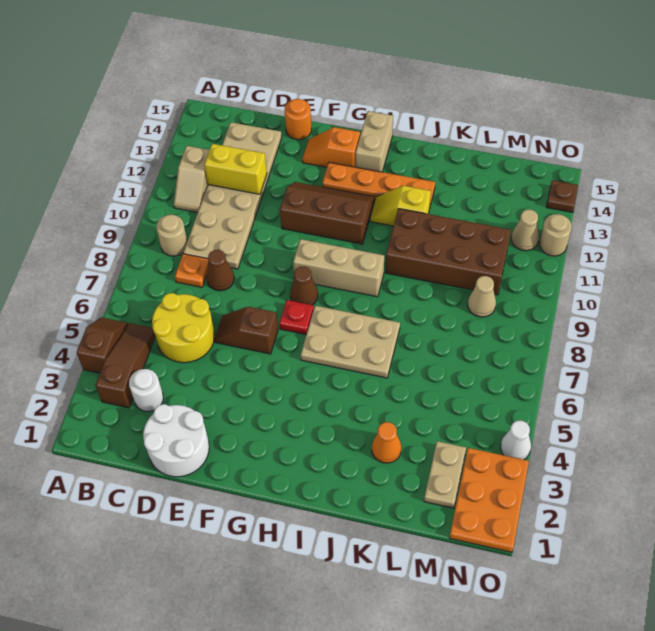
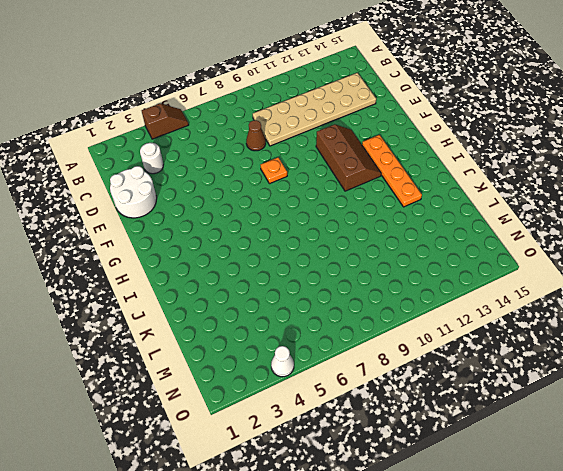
orange plate F8 level 1 -> orange plate C8 level 1
none -> brown slope B3:B5 level 1 top 3
none -> tan round brick B9 level 1
none -> tan slope B11:B12 level 1 top 12
none -> yellow round brick C5:D6 level 1

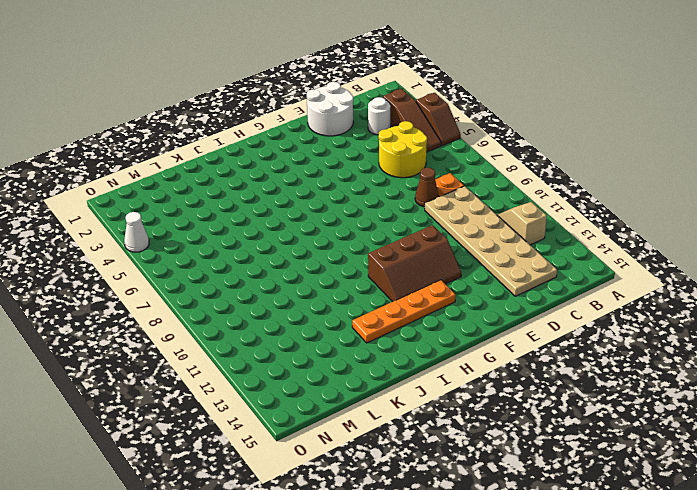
none -> tan round brick B9 level 1
none -> brown slope E6:F6 level 1 top F
none -> orange round brick E15 level 1
none -> orange slope F14:G14 level 1 top G

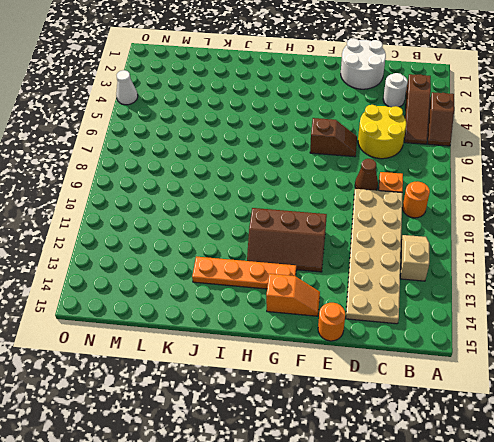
orange round brick B9 level 1 -> tan round brick B9 level 1
none -> red plate G7 level 1
none -> brown cone G8 level 1
none -> tan brick G9:I9 level 1
none -> tan plate H6:J7 level 1

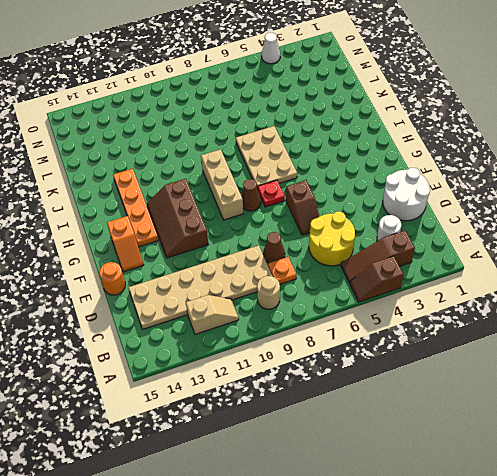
none -> tan brick H14:H15 level 1
none -> yellow slope I12:J12 level 1 top J
none -> brown brick J10:M11 level 1
none -> orange cone K3 level 1

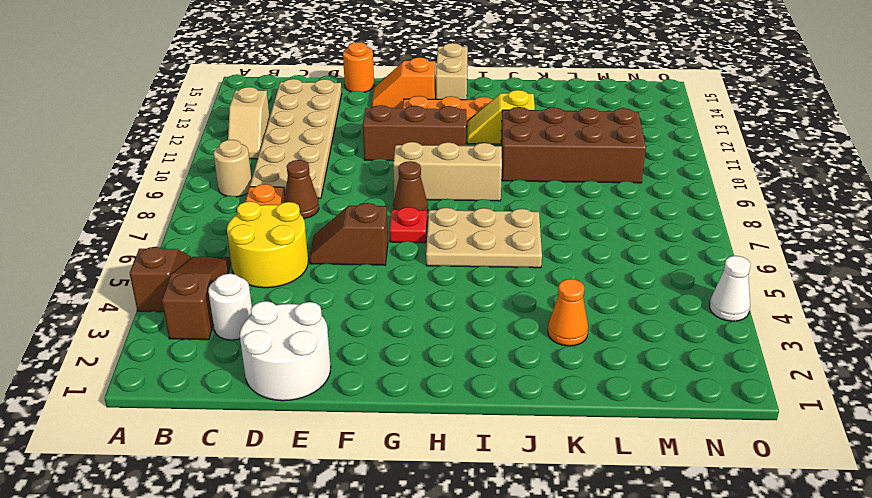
none -> tan plate M2:M3 level 1
none -> tan cone M9 level 1
none -> orange plate N1:O3 level 1
none -> tan cone N12 level 1

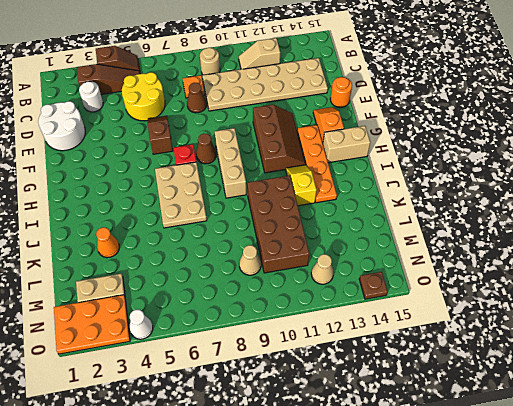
none -> tan round brick O12 level 1
none -> yellow brick C12:D12 level 2

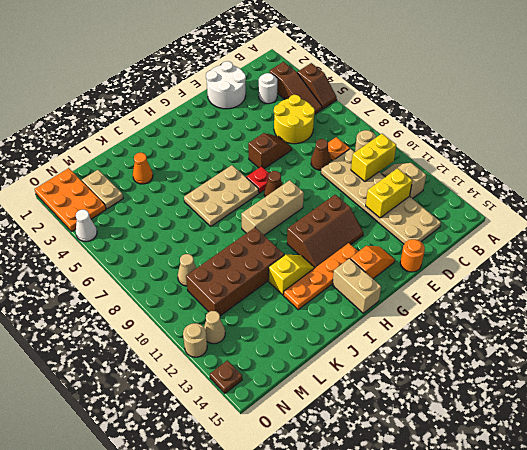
yellow brick B10:C10 level 2 -> none

